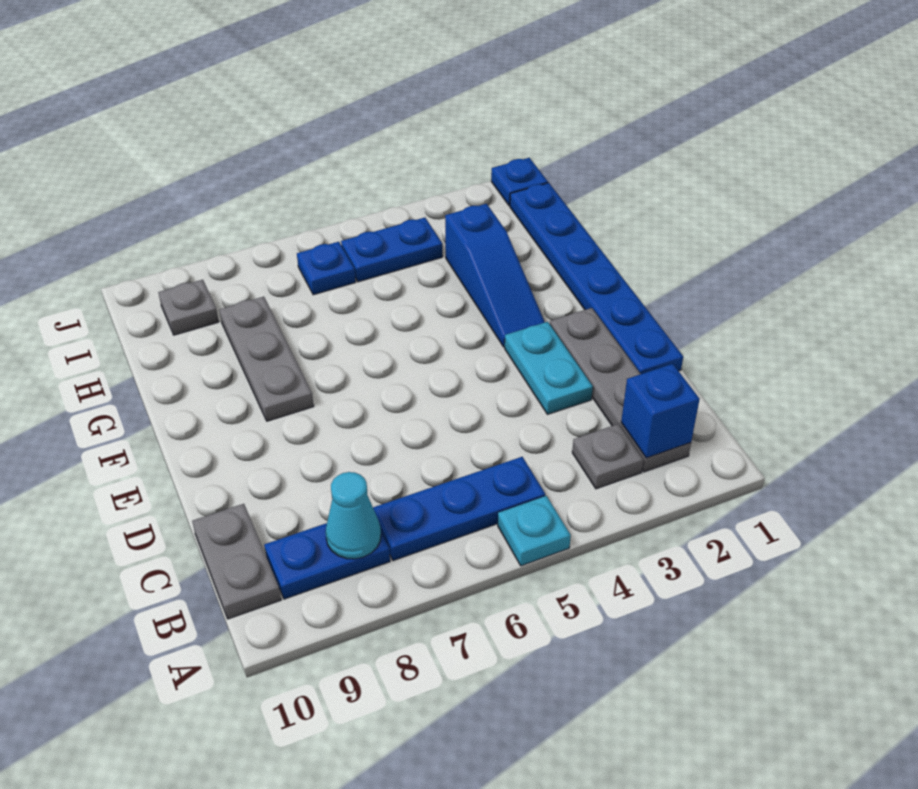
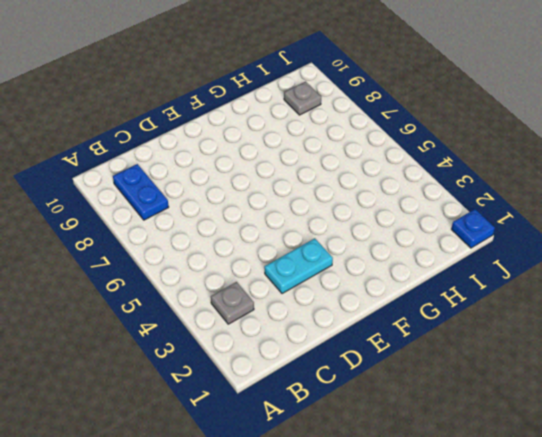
none -> cyan plate A5 level 1
none -> grey plate B2:E2 level 1
none -> blue plate B5:B7 level 1

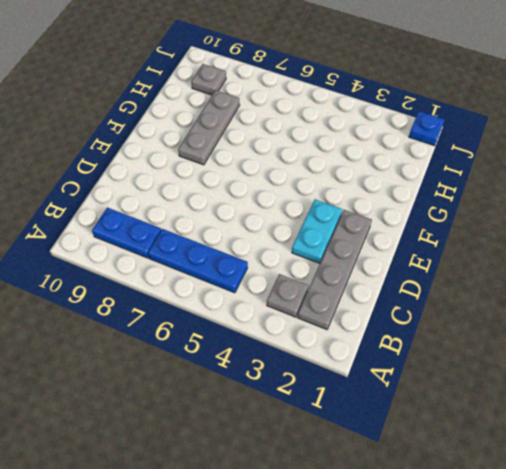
none -> cyan plate A5 level 1
none -> grey plate B10:C10 level 1
none -> blue plate D1:I1 level 1

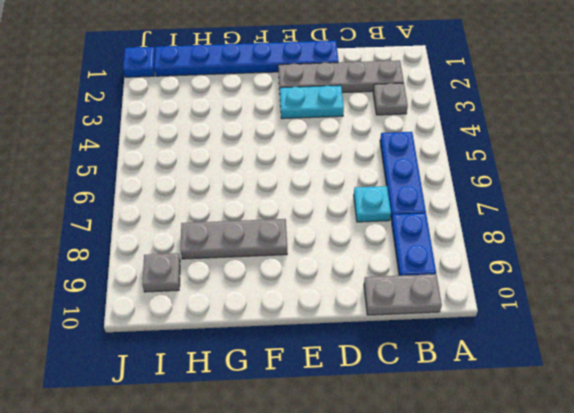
cyan plate C7 level 1 -> cyan plate A5 level 1
none -> blue slope F3:H3 level 1 top H
none -> blue plate I4:I5 level 1
none -> blue plate I6 level 1

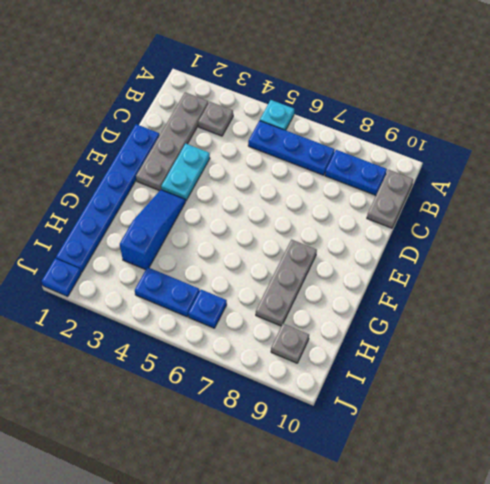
none -> blue brick B2 level 2
none -> cyan cone B8 level 2

